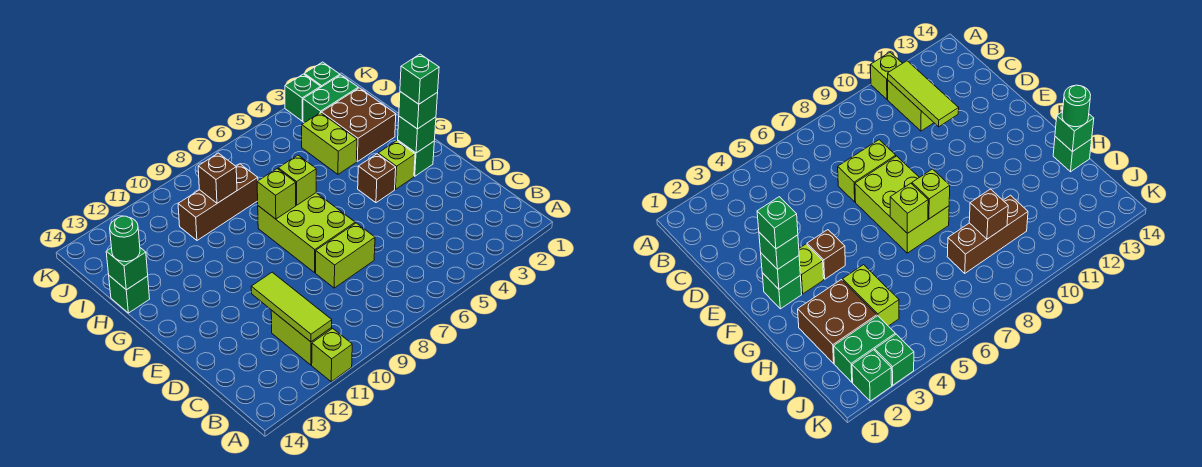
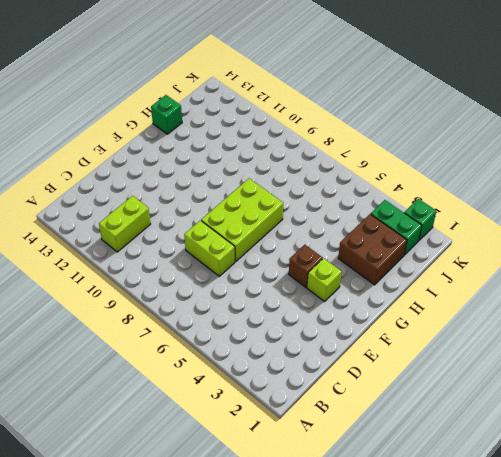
none -> lime brick A11 level 1
none -> green brick F2 level 1
none -> lime brick H4:I4 level 1

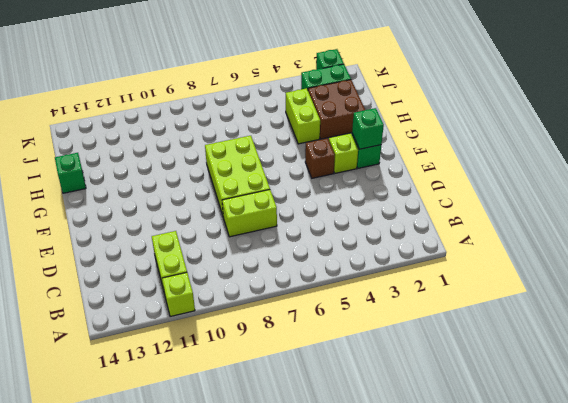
none -> brown brick I8:I10 level 1
none -> green brick K3 level 1
none -> lime tile B11:D11 level 2

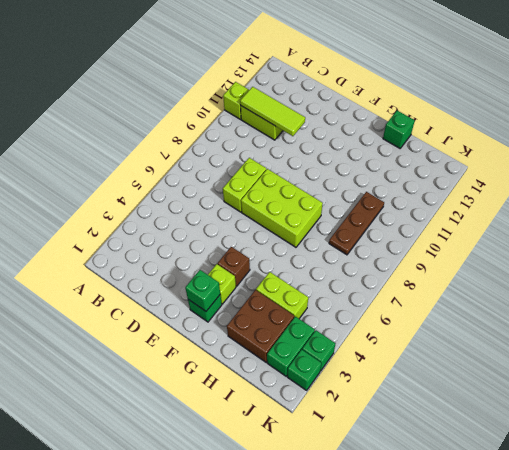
brown plate I8:I10 level 1 -> brown brick I8:I10 level 1
none -> lime brick G7 level 2
none -> lime brick G8 level 2
none -> green brick H14 level 2

